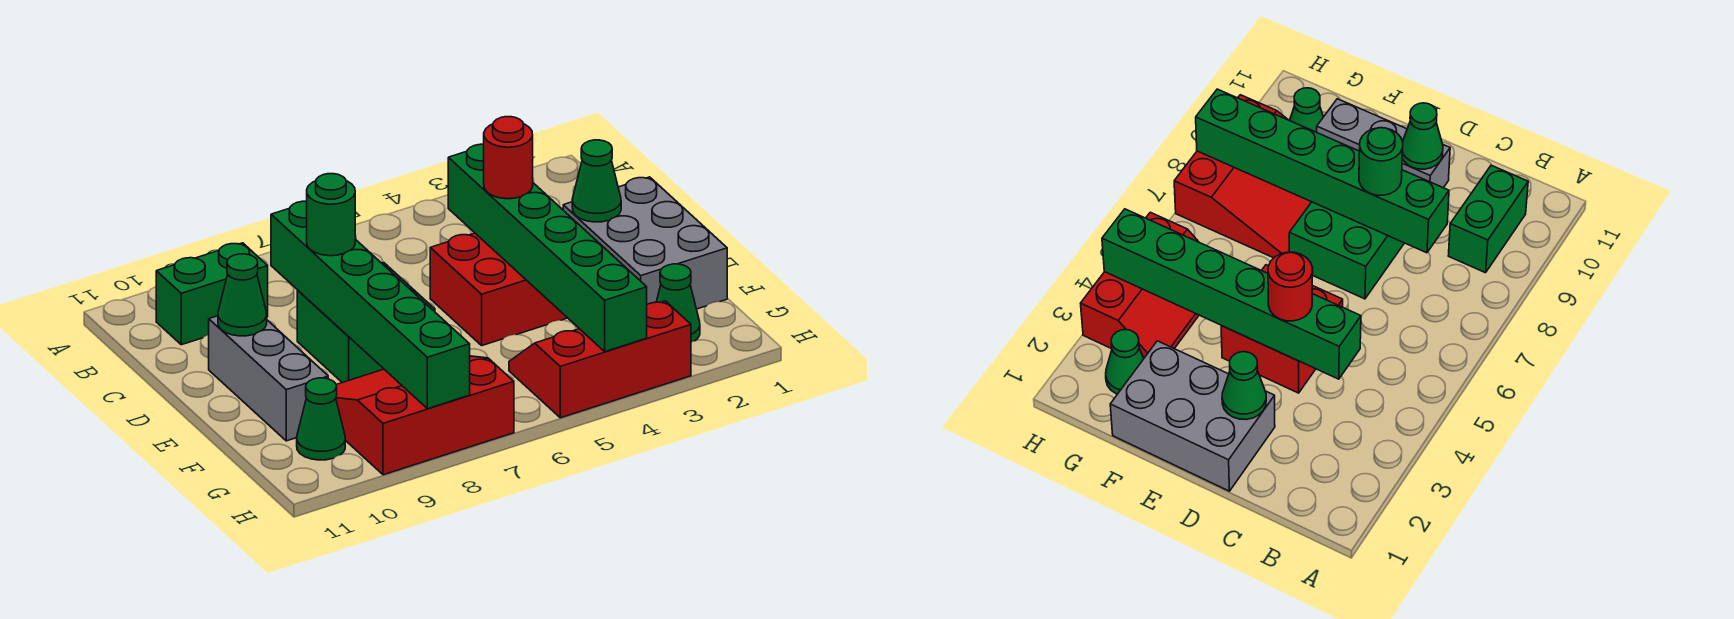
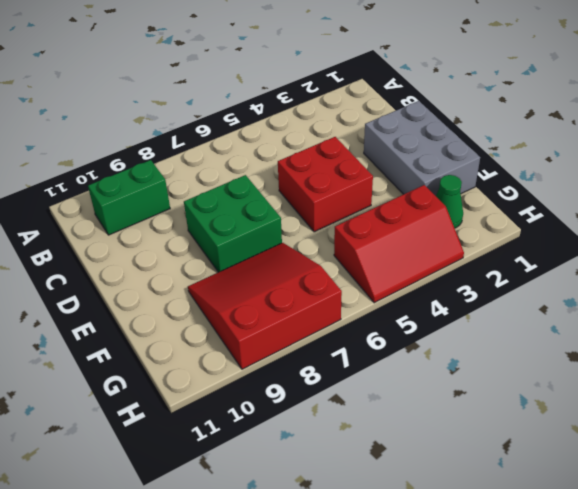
red slope G3:H5 level 1 top G -> red slope G3:H5 level 1 top H
none -> grey brick D10:F10 level 1
none -> green cone G10 level 1
none -> green brick C4:H4 level 2

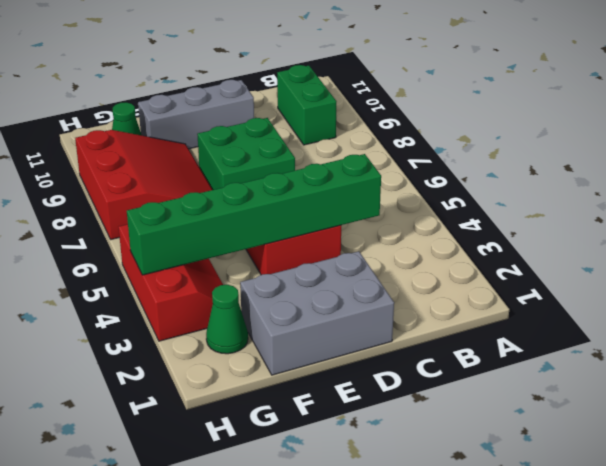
none -> green brick C8:H8 level 2
none -> green cone D2 level 2
none -> green cone D10 level 2

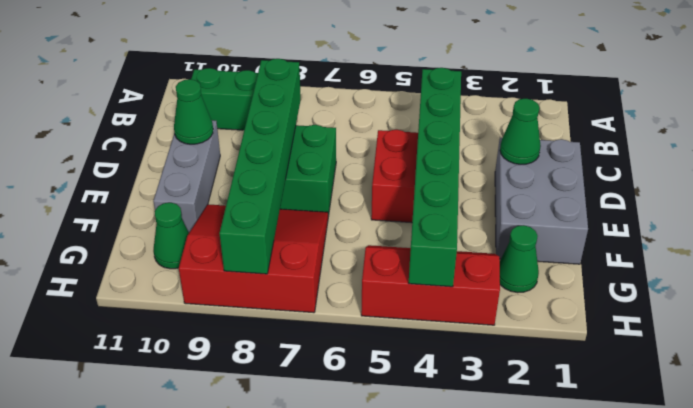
none -> red round brick D4 level 3
none -> green round brick D8 level 3

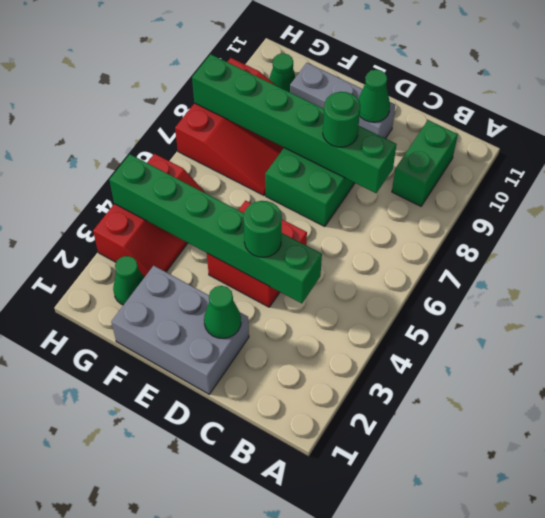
green round brick D4 level 3 -> red round brick D4 level 3

